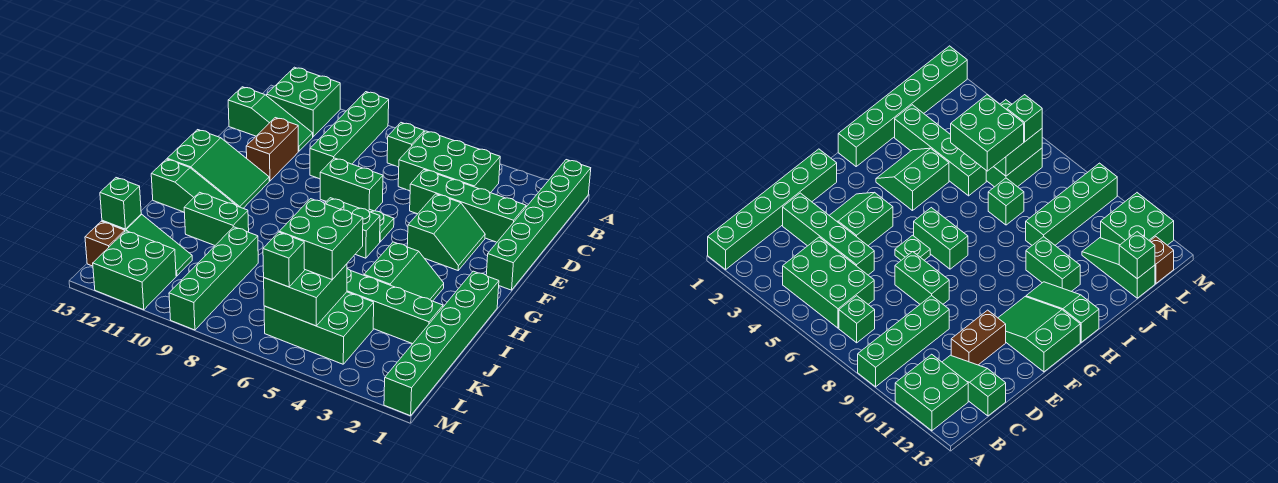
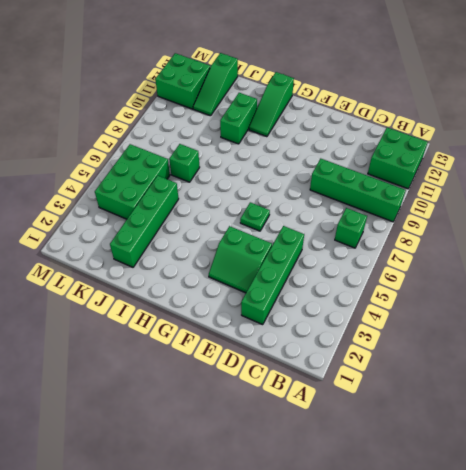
none -> green brick A1:F1 level 1
none -> green brick B4:C6 level 1
none -> green slope C11:C13 level 1 top 13

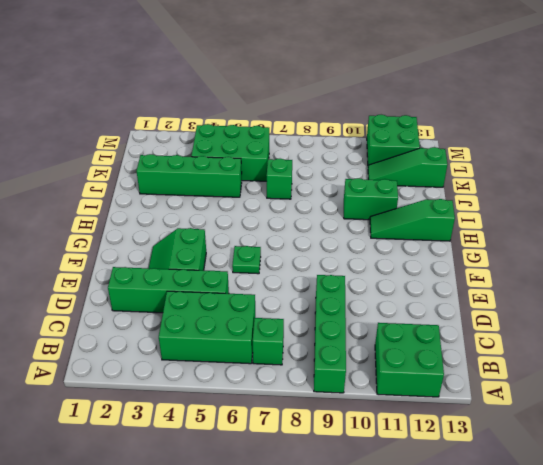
none -> green brick A1:F1 level 1
none -> green slope C11:C13 level 1 top 13
none -> brown brick D11:E11 level 1

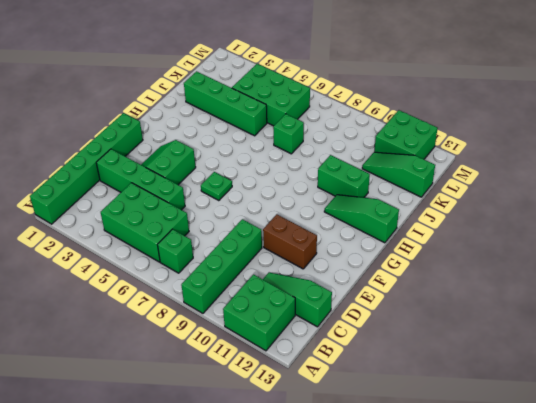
brown brick E10:E11 level 1 -> brown brick D11:E11 level 1
none -> green brick E7:E8 level 1
none -> green slope F11:G13 level 1 top 13
none -> green brick G6:G7 level 1

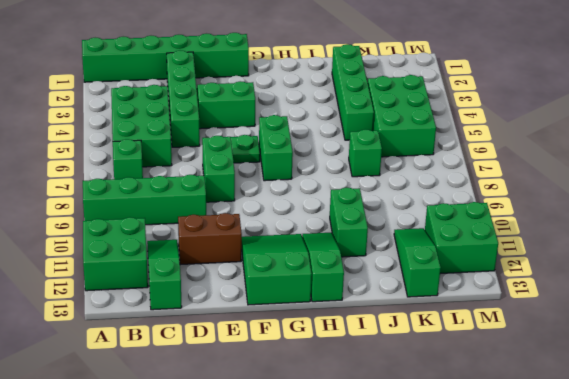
none -> green brick H1:M1 level 1
none -> green slope H3:I4 level 1 top 4
none -> green brick J9:M9 level 1

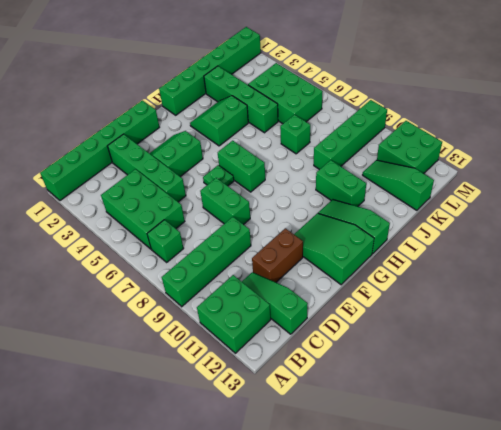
none -> brown brick L13 level 1
none -> green brick K5:L6 level 2
none -> green brick K13 level 2

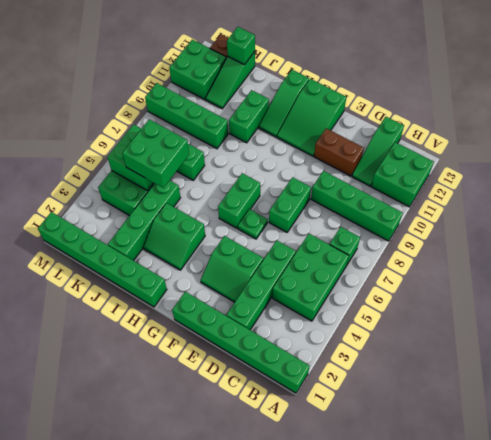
none -> green brick L6 level 3

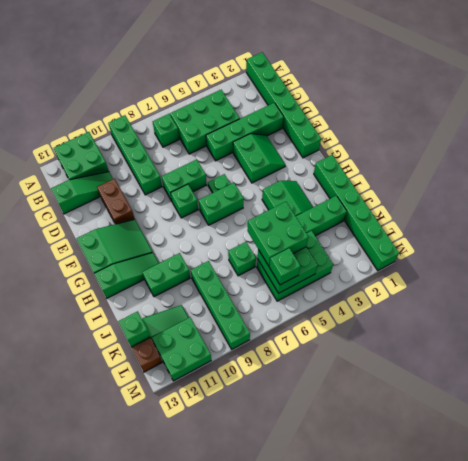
green brick F8 level 1 -> none

